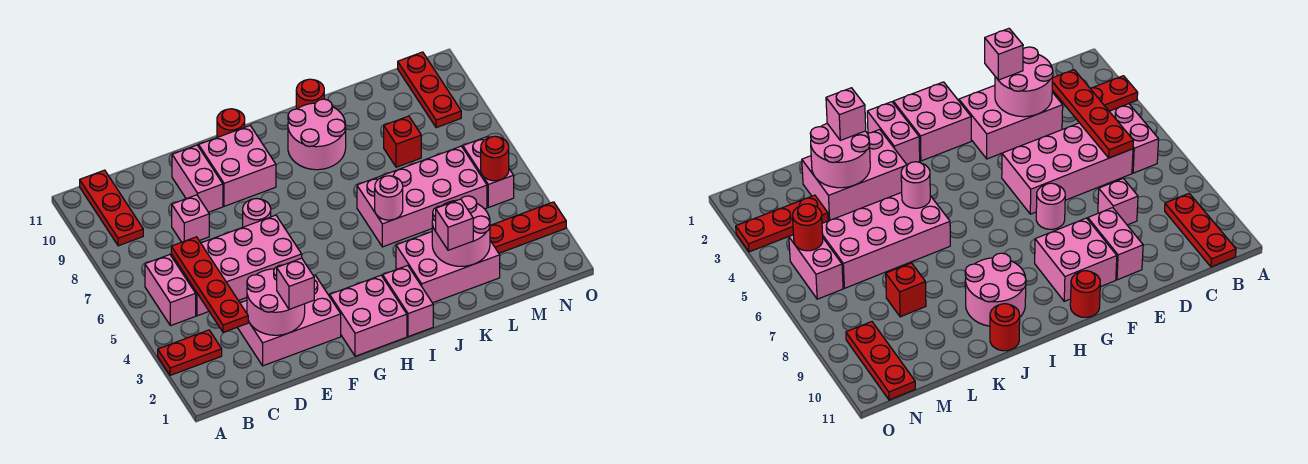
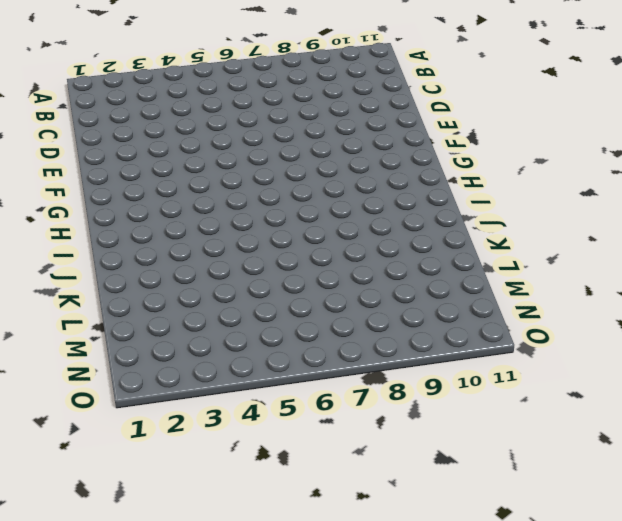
none -> red plate A3:B3 level 1
none -> pink brick B5:B6 level 1
none -> red plate B9:B11 level 1

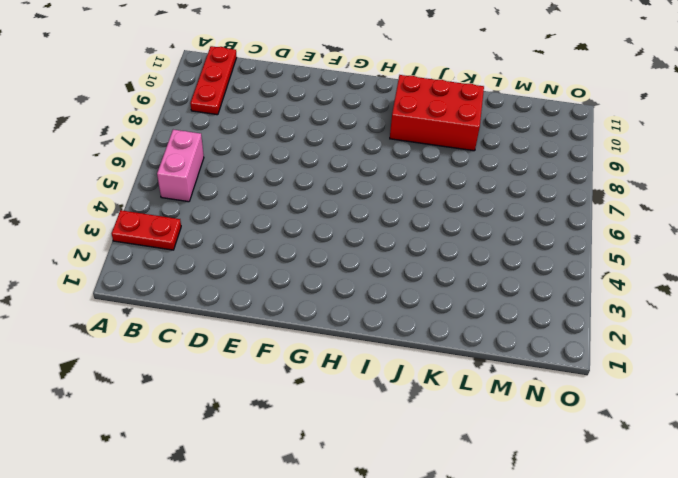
red brick I9:K10 level 1 -> pink round brick I9:J10 level 1
none -> pink brick C5:F6 level 1
none -> pink brick D2:F3 level 1
none -> pink brick D8 level 1

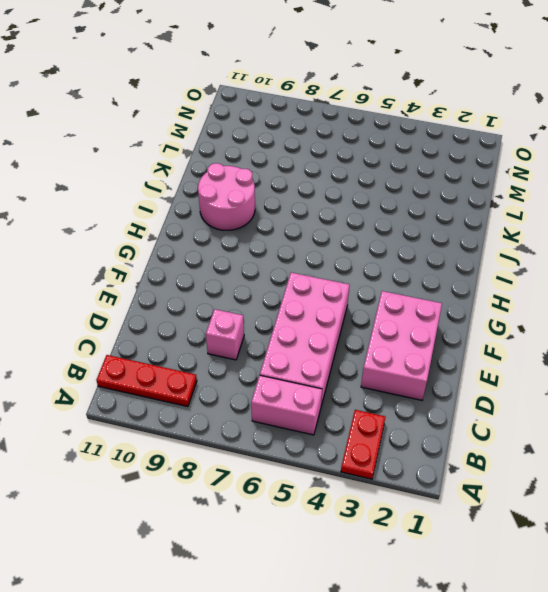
none -> pink brick E9:E10 level 1
none -> pink round brick F7 level 1
none -> pink brick F9:G10 level 1

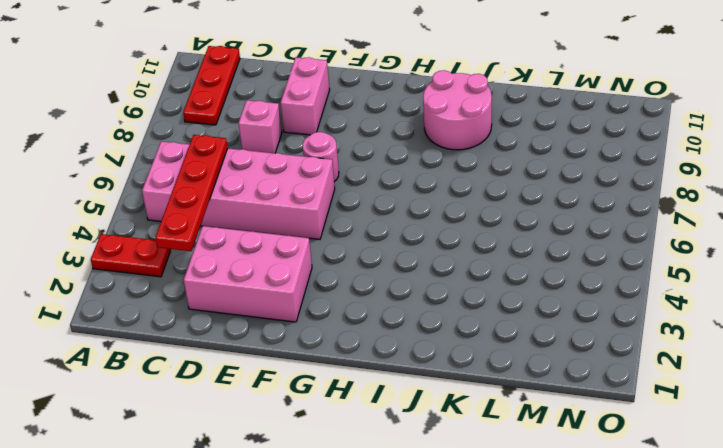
none -> pink brick F9:G10 level 1
none -> pink brick G1:H2 level 1
none -> red round brick G11 level 1

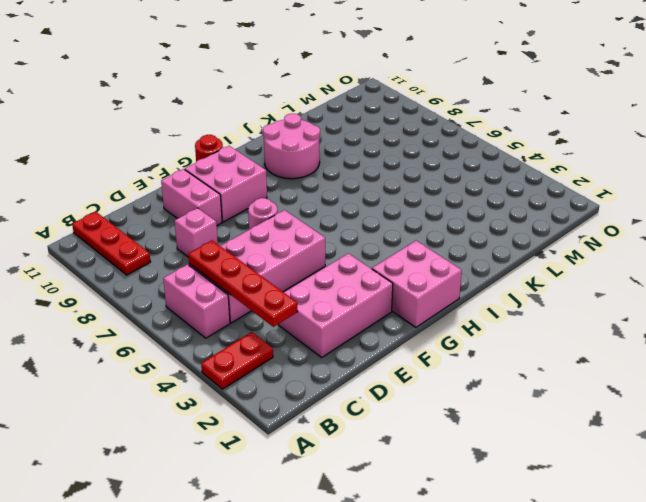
none -> pink brick I1:I2 level 1
none -> pink brick J2:L3 level 1
none -> pink brick J5:M6 level 1

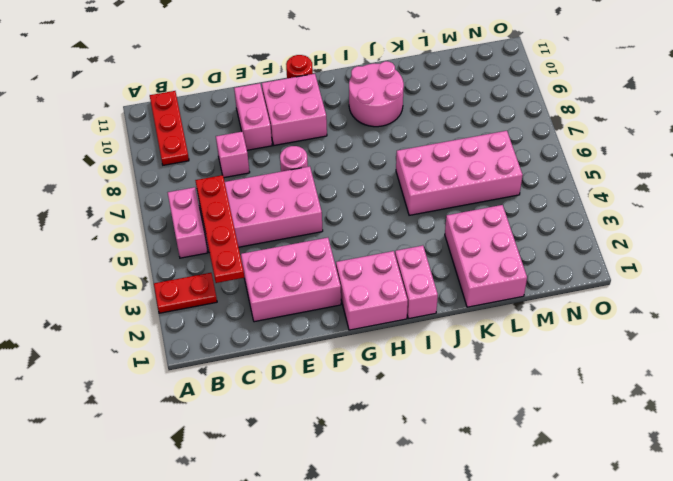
pink brick K1:L3 level 1 -> pink brick J2:L3 level 1
none -> red round brick J11 level 1
none -> red brick L8 level 1
none -> red plate M3:O3 level 1

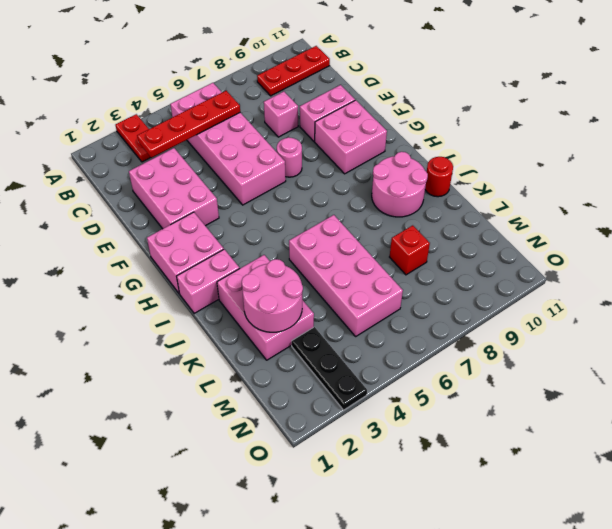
black plate M3:O3 level 1 -> red plate M3:O3 level 1
none -> red round brick G11 level 1
none -> pink brick N5:N6 level 1
none -> red plate N9:N11 level 1

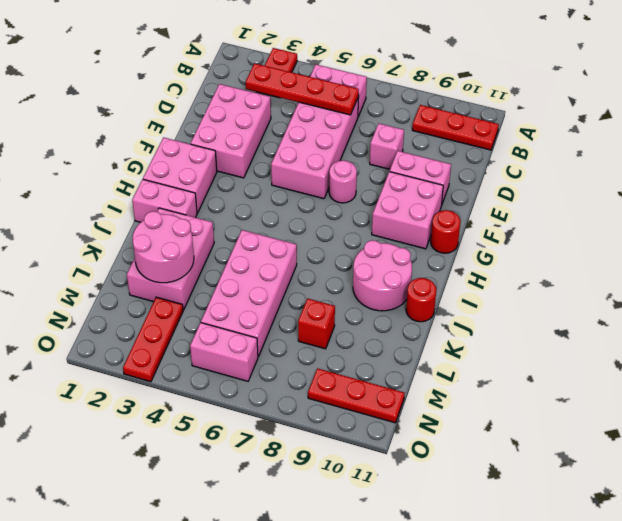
none -> pink round brick D2:E3 level 2
none -> pink round brick J5 level 2
none -> red round brick N5 level 2

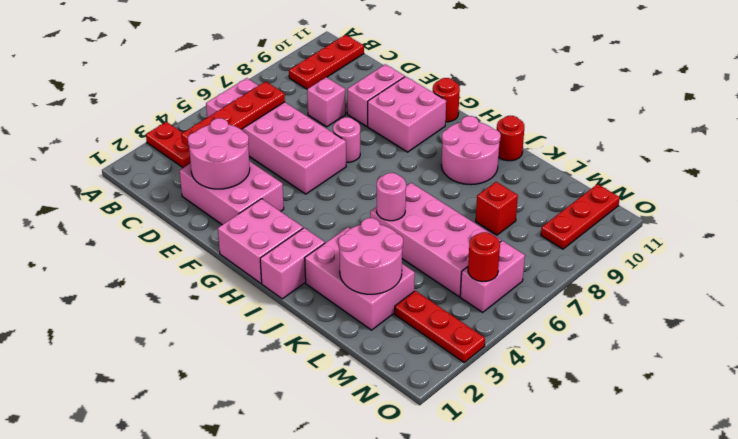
none -> pink brick E2 level 3
none -> pink brick K2 level 3

